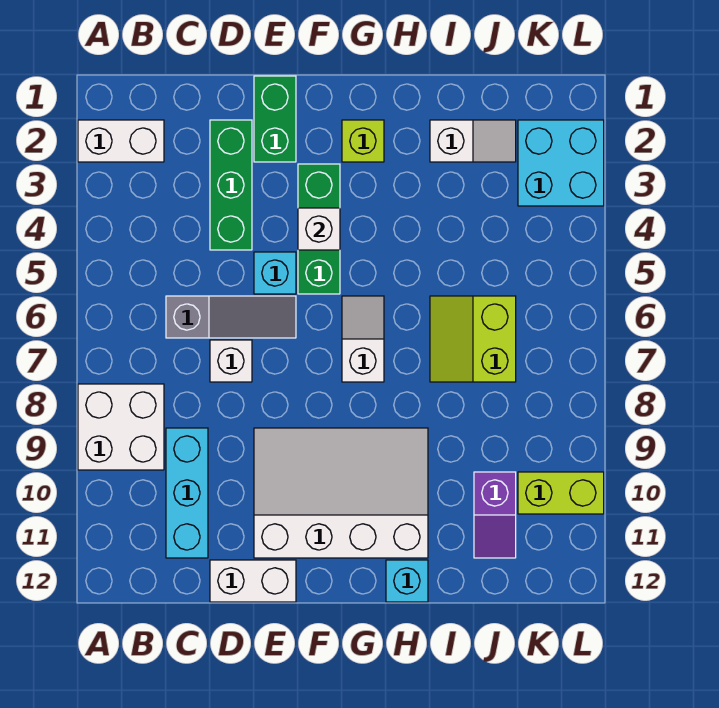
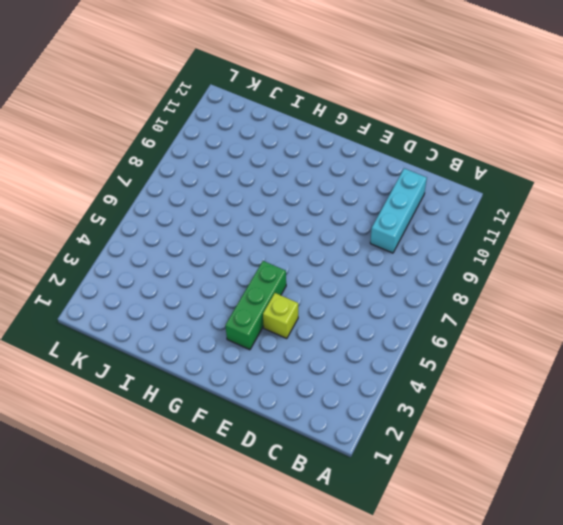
lime brick E4 level 1 -> lime brick G2 level 1
none -> white brick A2:B2 level 1
none -> white brick A8:B9 level 1
none -> grey slope C6:E6 level 1 top C

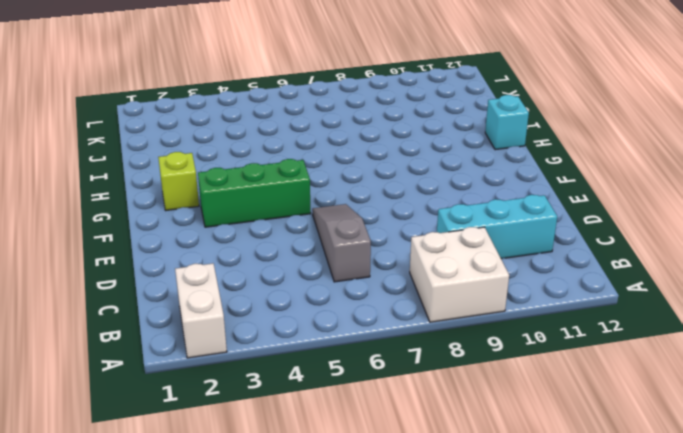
none -> green brick D2:D4 level 1
none -> white brick D7 level 1
none -> white brick D12:E12 level 1

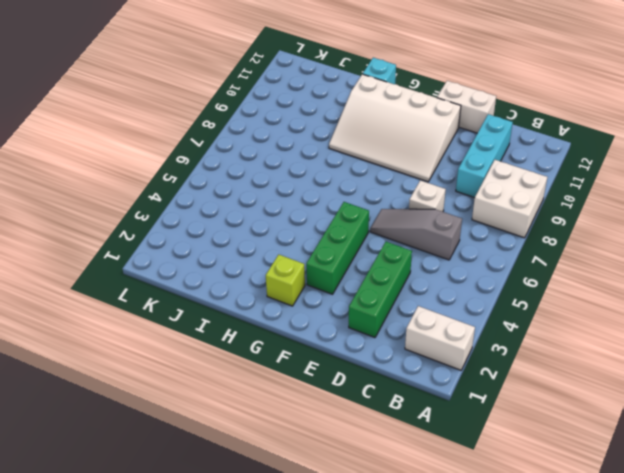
none -> green brick E1:E2 level 1
none -> cyan brick E5 level 1
none -> white slope G6:G7 level 1 top 7

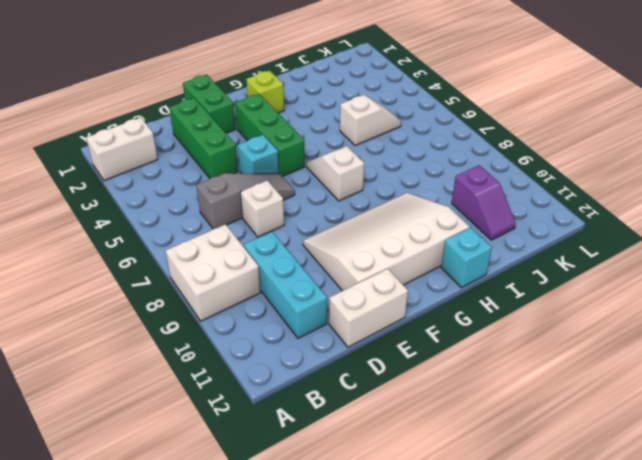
white slope I5:J5 level 1 top I -> white slope I2:J2 level 1 top I
none -> lime slope I6:J7 level 1 top J
none -> cyan brick K2:L3 level 1
none -> lime brick K10:L10 level 1

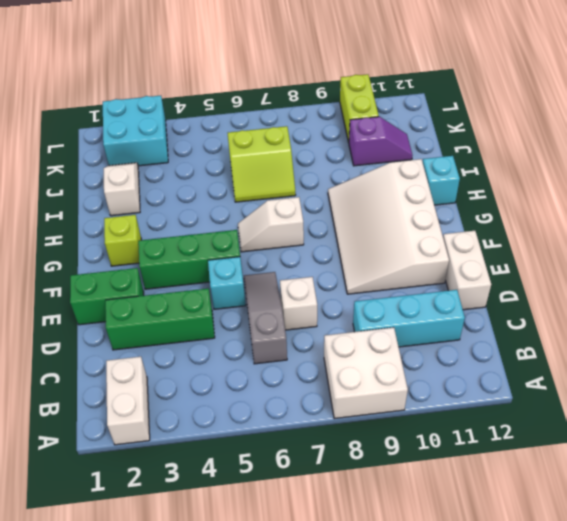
none -> white brick F4 level 2

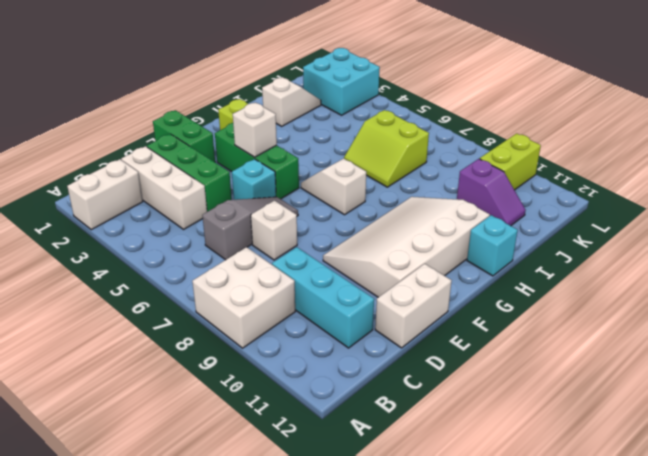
white brick C2:C4 level 1 -> none

